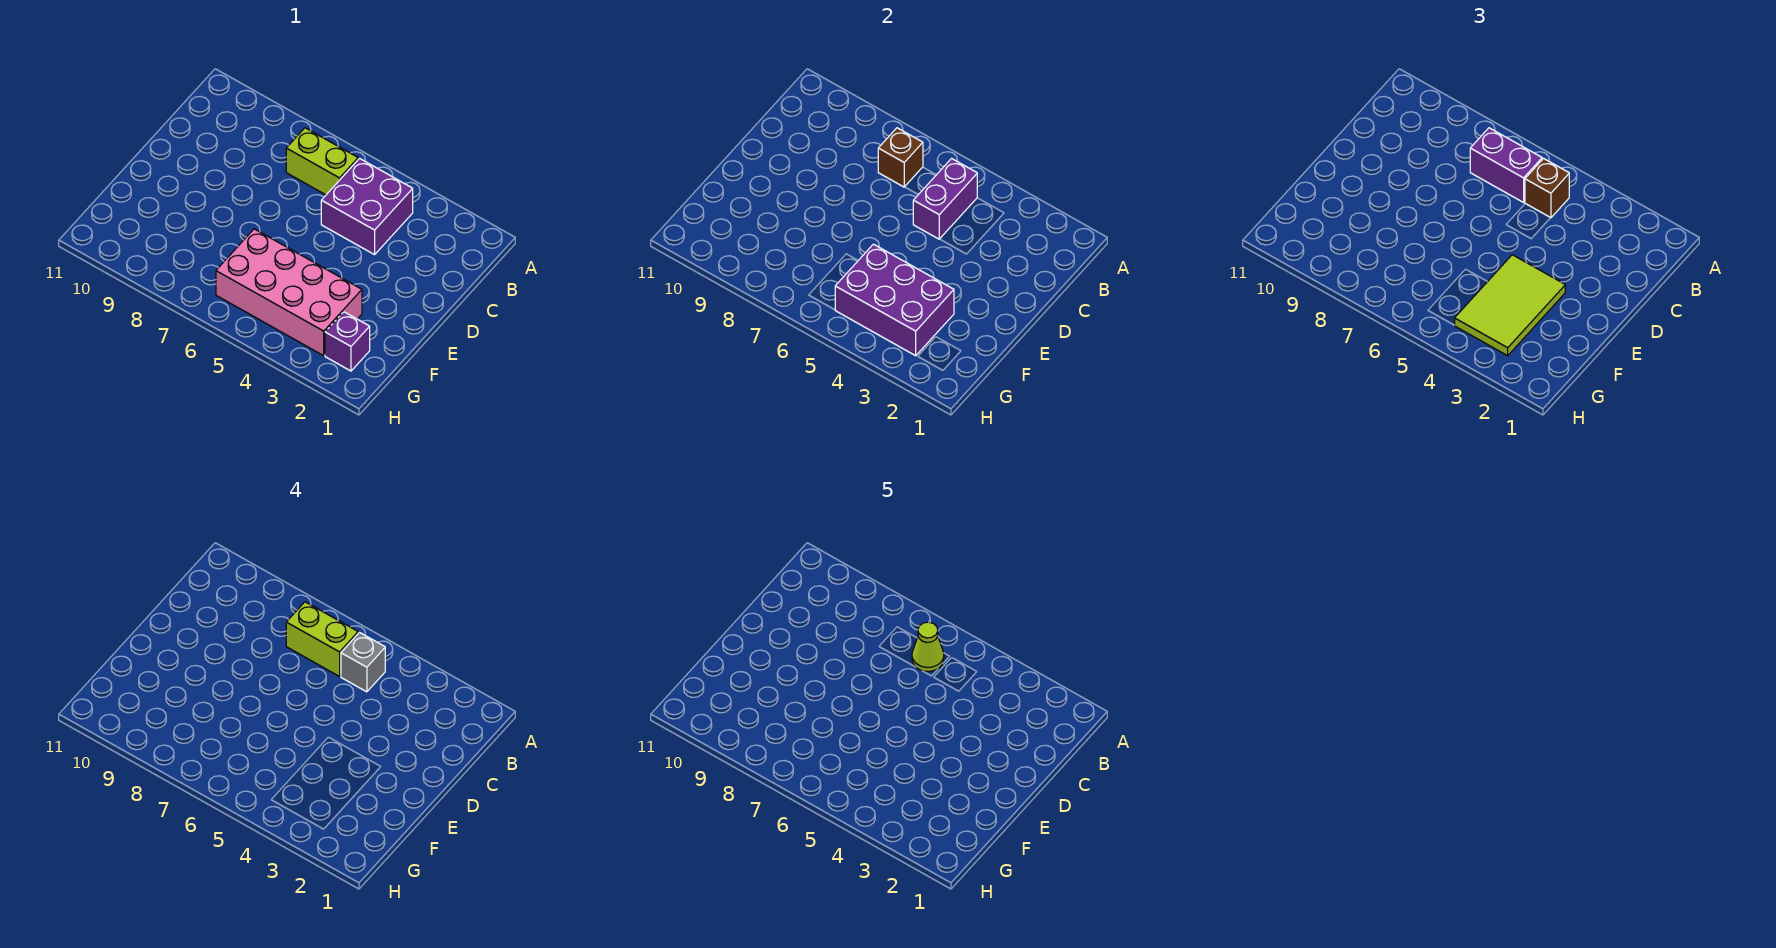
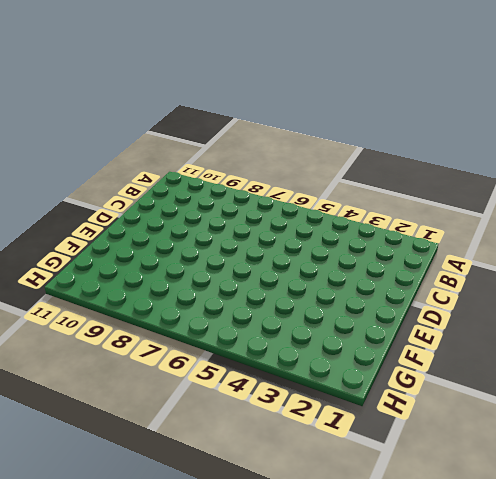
none -> purple brick B4:C5 level 1
none -> lime brick B6:B7 level 1
none -> pink brick F3:G6 level 1

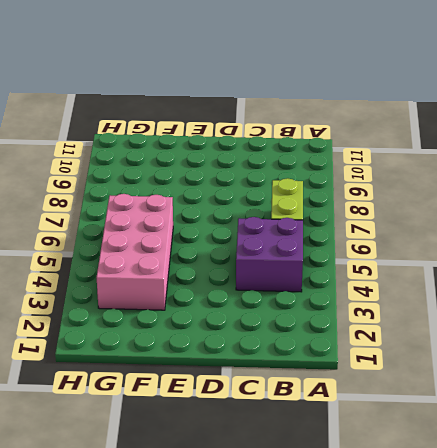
none -> purple brick G2 level 1
none -> purple brick B5:C5 level 2
none -> brown brick B7 level 2

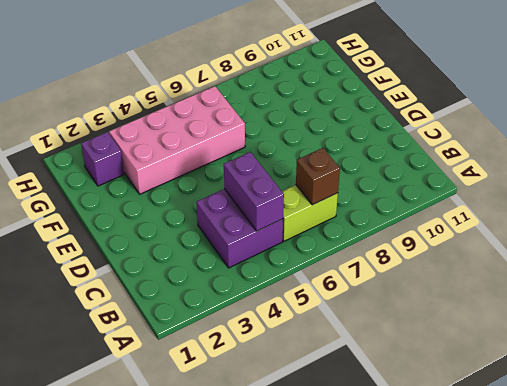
none -> purple brick F3:G5 level 2
none -> brown brick B5 level 3
none -> purple brick B6:B7 level 3

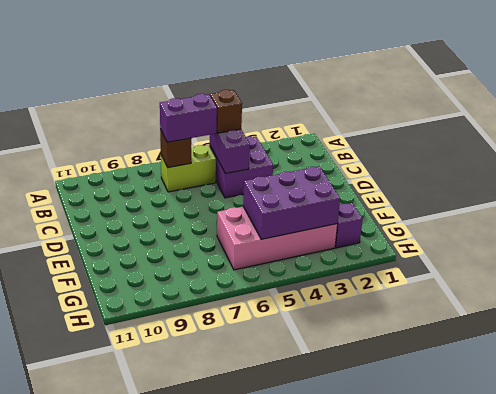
none -> lime tile E3:G4 level 3
none -> grey brick B5 level 4
none -> lime brick B6:B7 level 4

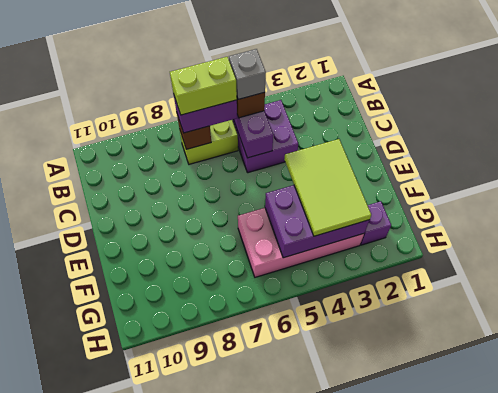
none -> lime cone B6 level 5

